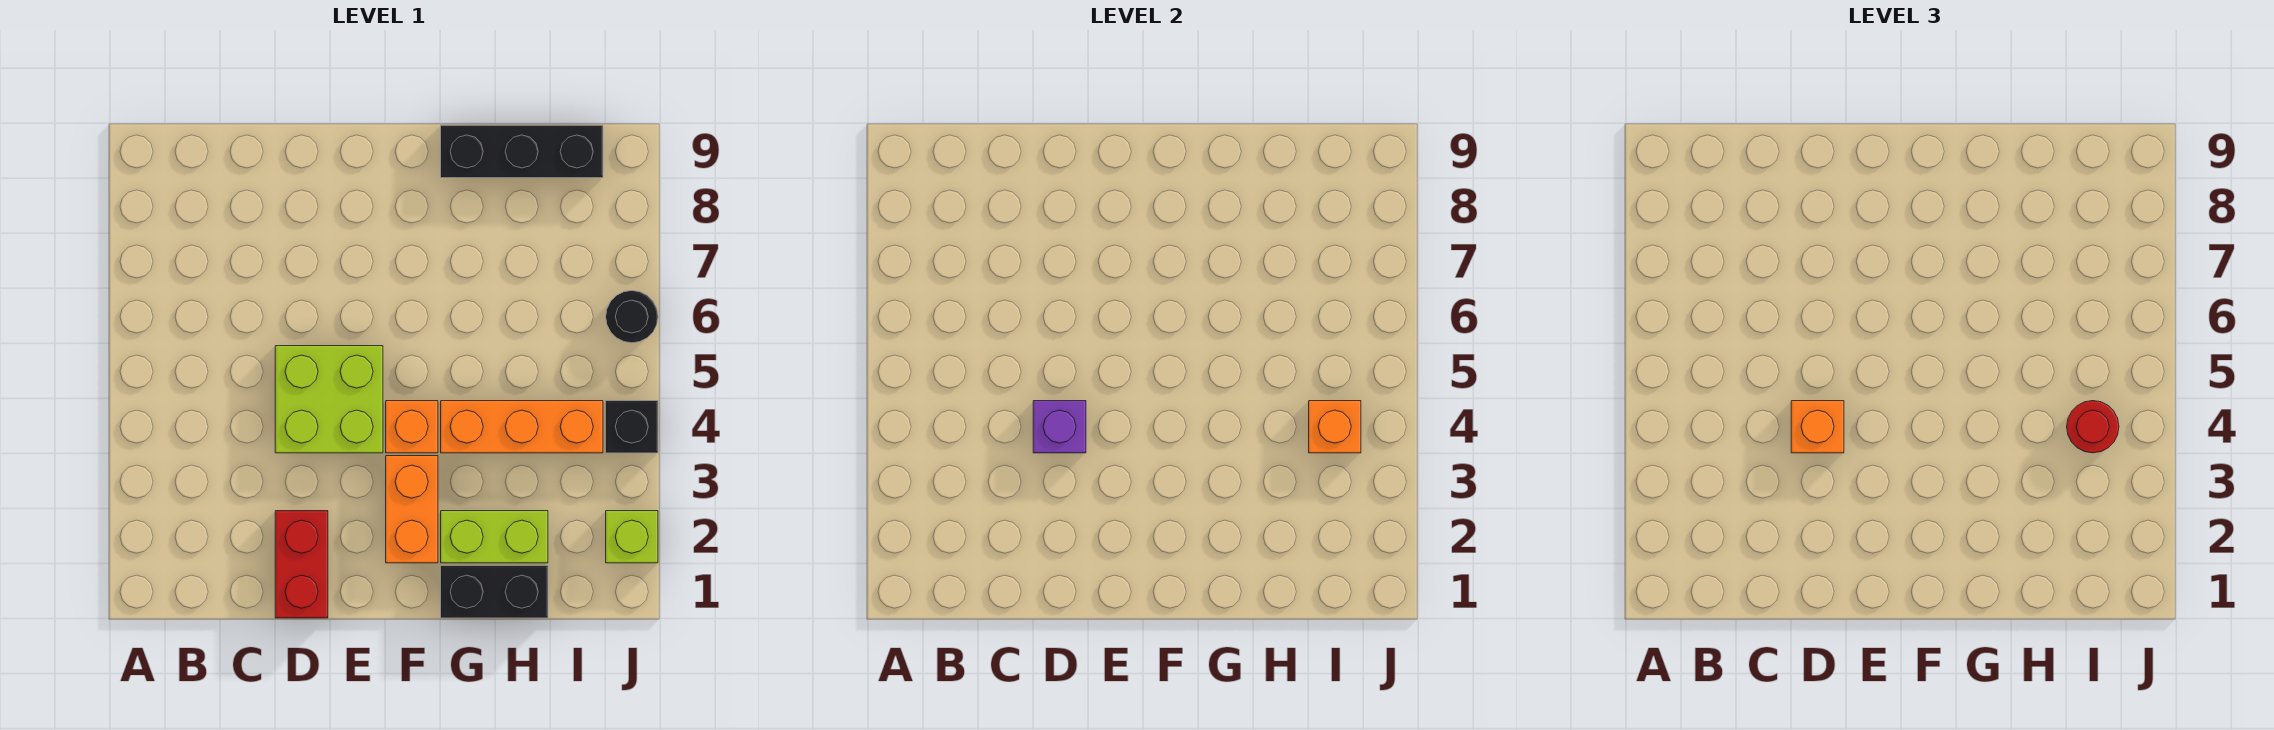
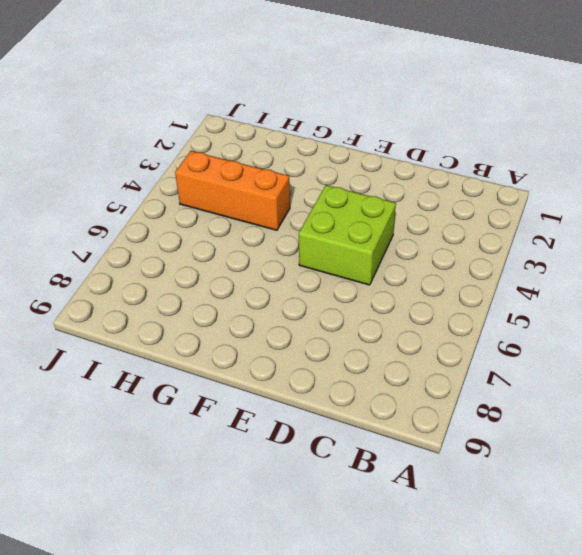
none -> red brick D1:D2 level 1
none -> orange brick F2:F3 level 1
none -> orange brick F4 level 1

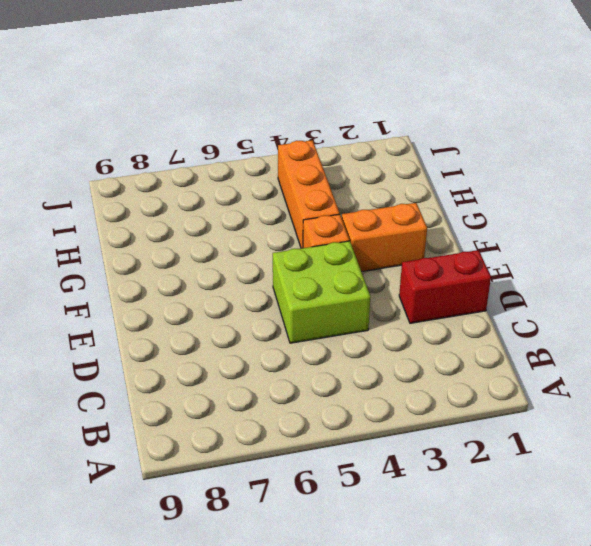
none -> black brick G1:H1 level 1
none -> lime brick G2:H2 level 1
none -> black brick G9:I9 level 1

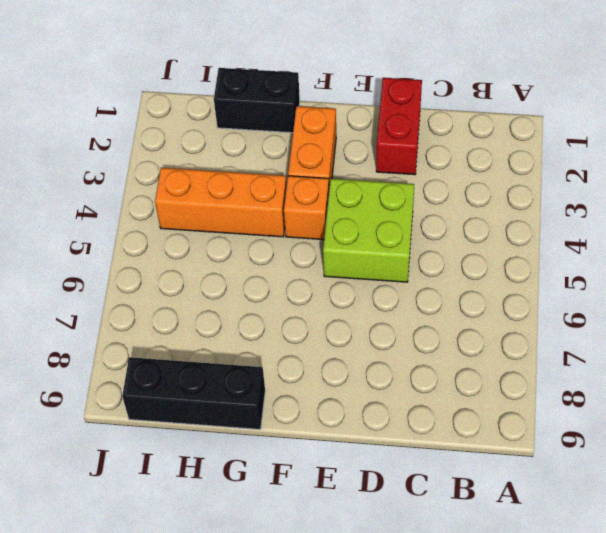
none -> lime brick G2:H2 level 1
none -> lime brick J2 level 1
none -> black brick J4 level 1

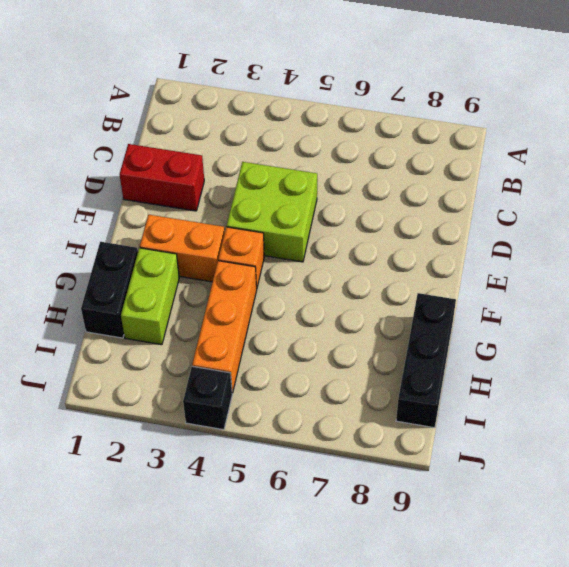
none -> lime brick J2 level 1
none -> black round brick J6 level 1
none -> purple brick D4 level 2

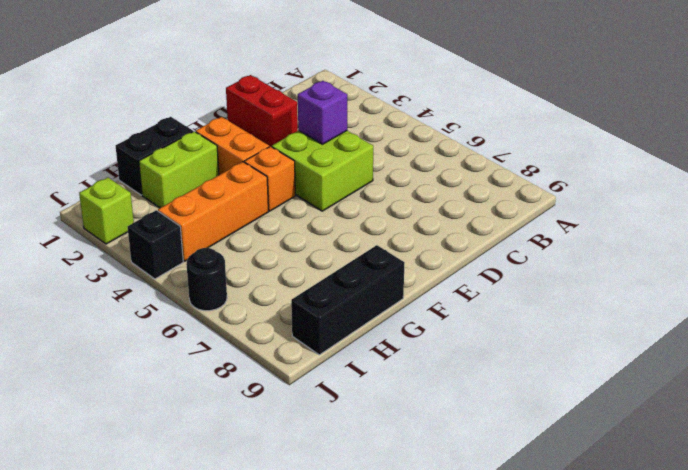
none -> orange brick I4 level 2
none -> orange brick D4 level 3
none -> red round brick I4 level 3

